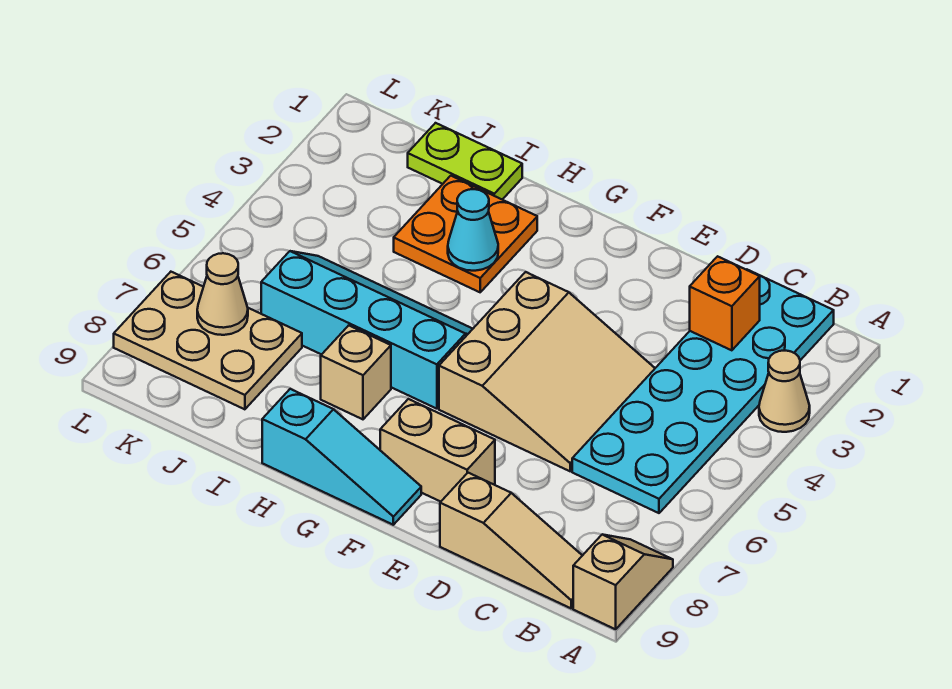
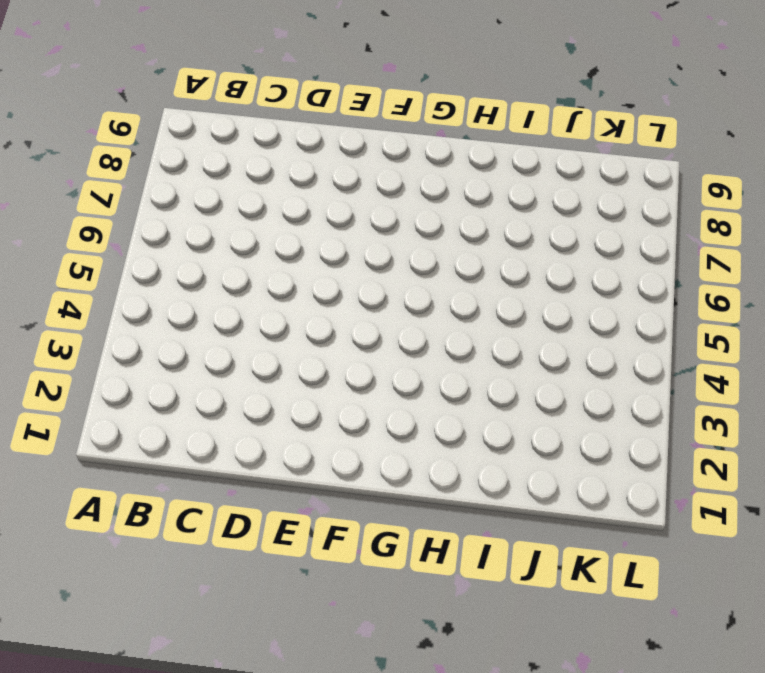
none -> tan cone A3 level 1
none -> tan slope A8:A9 level 1 top 9
none -> cyan plate B1:C6 level 1

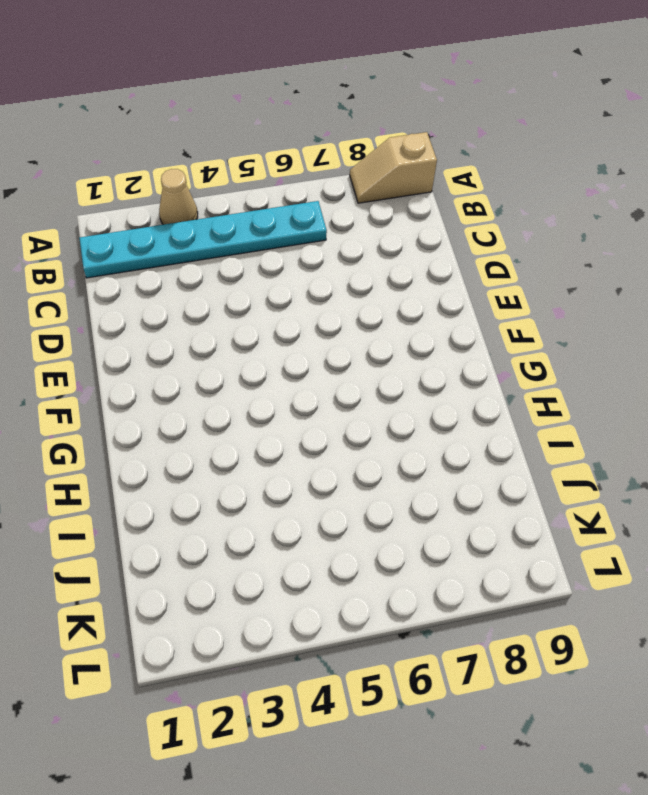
cyan plate B1:B6 level 1 -> cyan plate B1:C6 level 1
none -> tan slope B9:D9 level 1 top D
none -> tan slope D4:F6 level 1 top F
none -> tan brick E8:F8 level 1

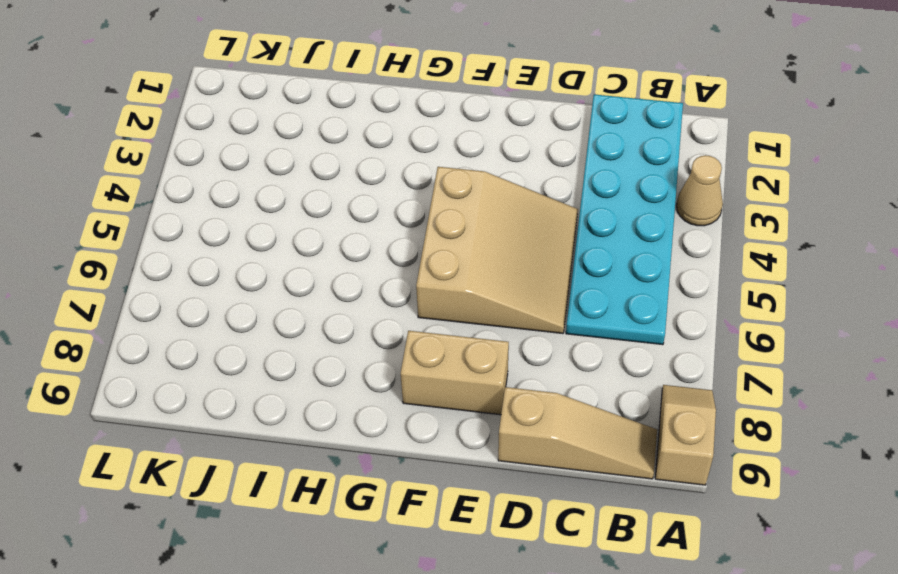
none -> cyan slope F9:H9 level 1 top H
none -> cyan slope G5:J6 level 1 top 6
none -> orange plate H2:I3 level 1

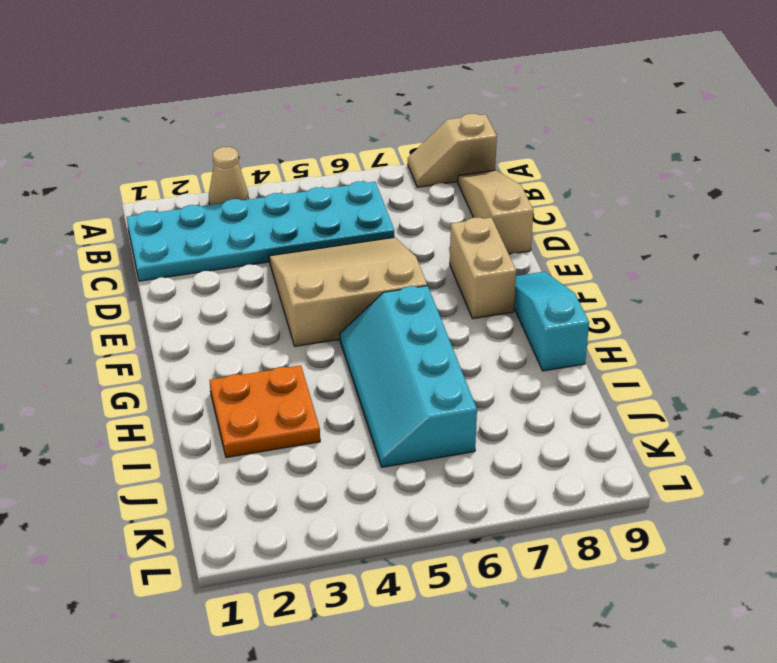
none -> tan brick H7 level 1
none -> lime plate I1:J1 level 1
none -> tan plate J7:L8 level 1

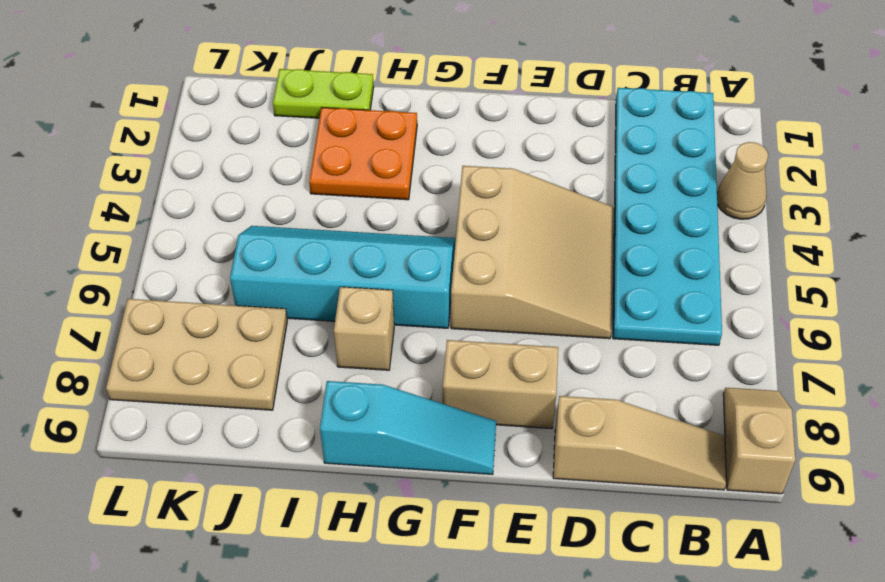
none -> orange brick C2 level 2
none -> cyan cone H3 level 2
none -> tan cone K7 level 2

